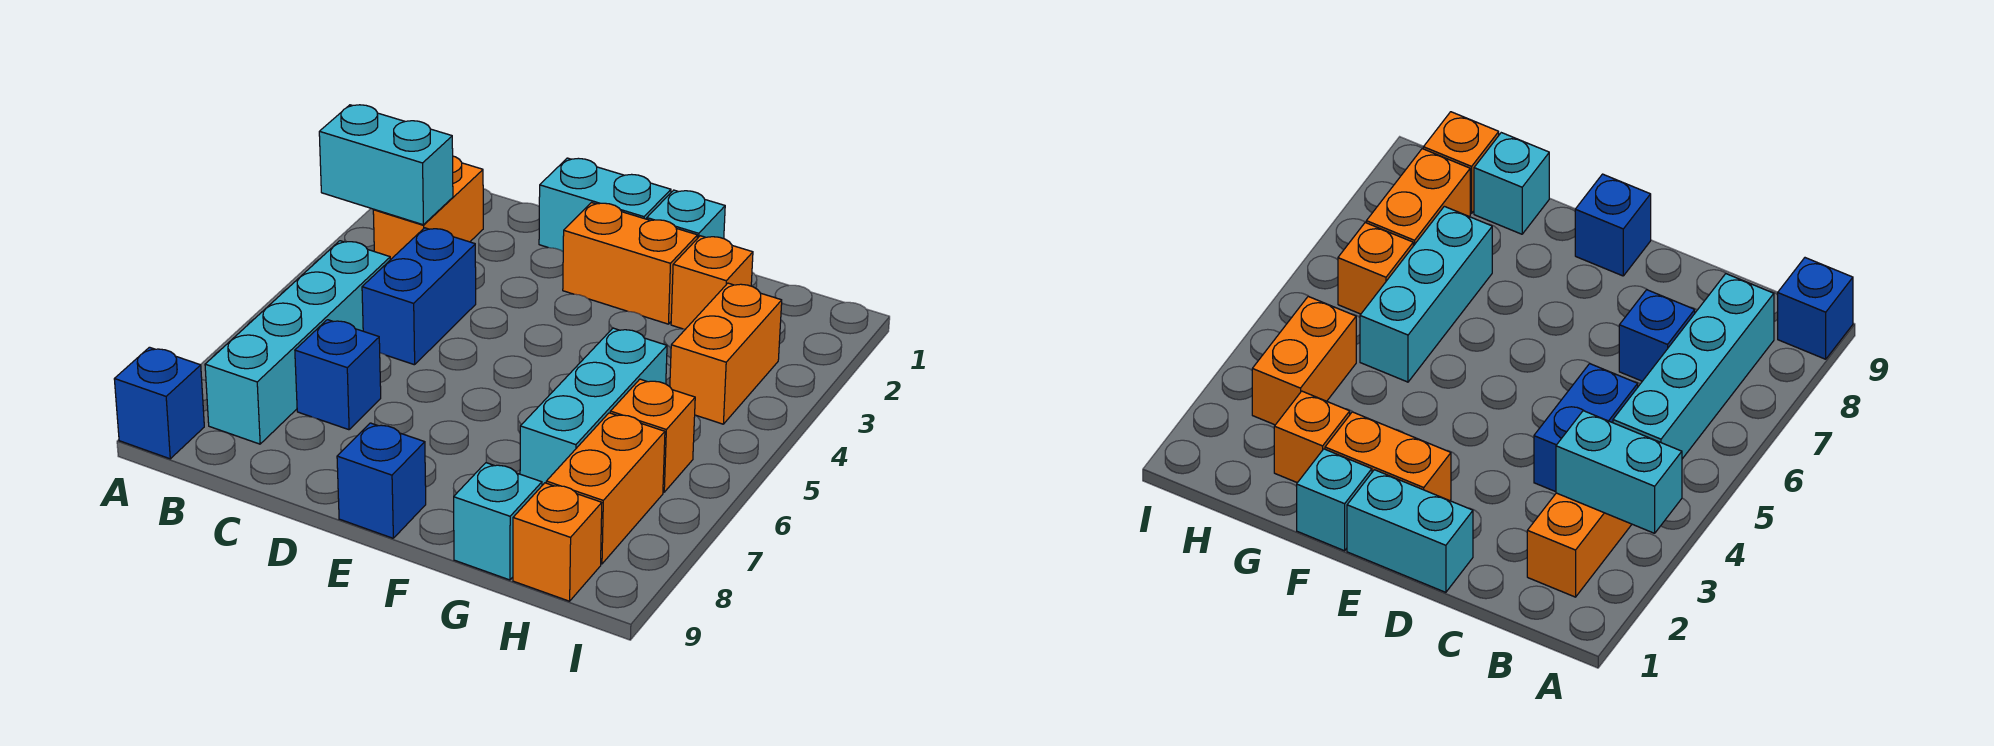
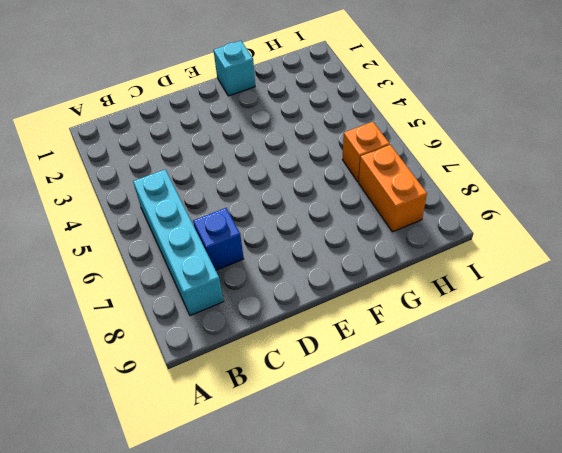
none -> blue brick A9 level 1
none -> orange brick B2:B3 level 1
none -> blue brick C4:C5 level 1

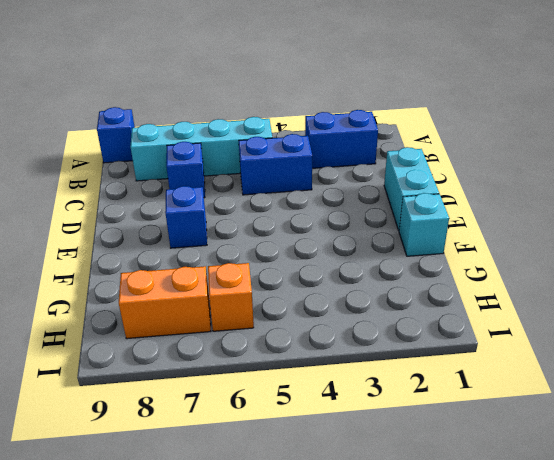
blue brick B2:B3 level 1 -> orange brick B2:B3 level 1
blue brick E7 level 1 -> blue brick E9 level 1
none -> orange brick E2:F2 level 1
none -> orange brick G2 level 1
none -> cyan brick G5:G7 level 1

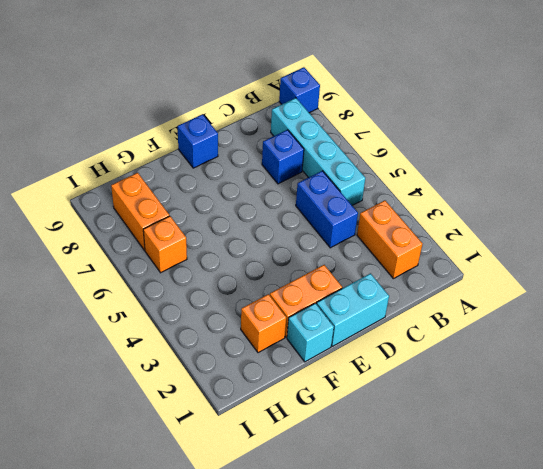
none -> cyan brick G5:G7 level 1
none -> cyan brick G9 level 1
none -> orange brick H3:H4 level 1

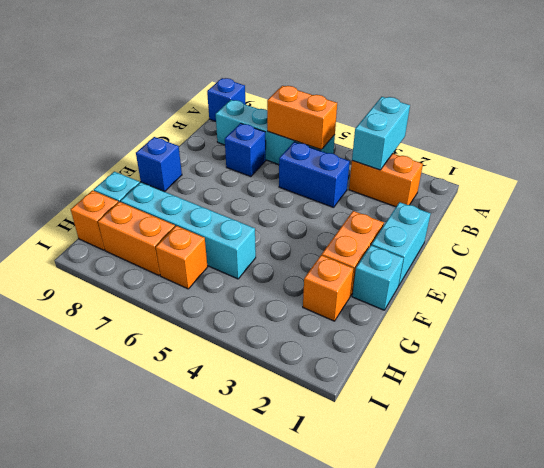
orange brick B5:B6 level 2 -> orange brick H3:H4 level 1
cyan brick G5:G8 level 1 -> cyan brick G5:G7 level 1

